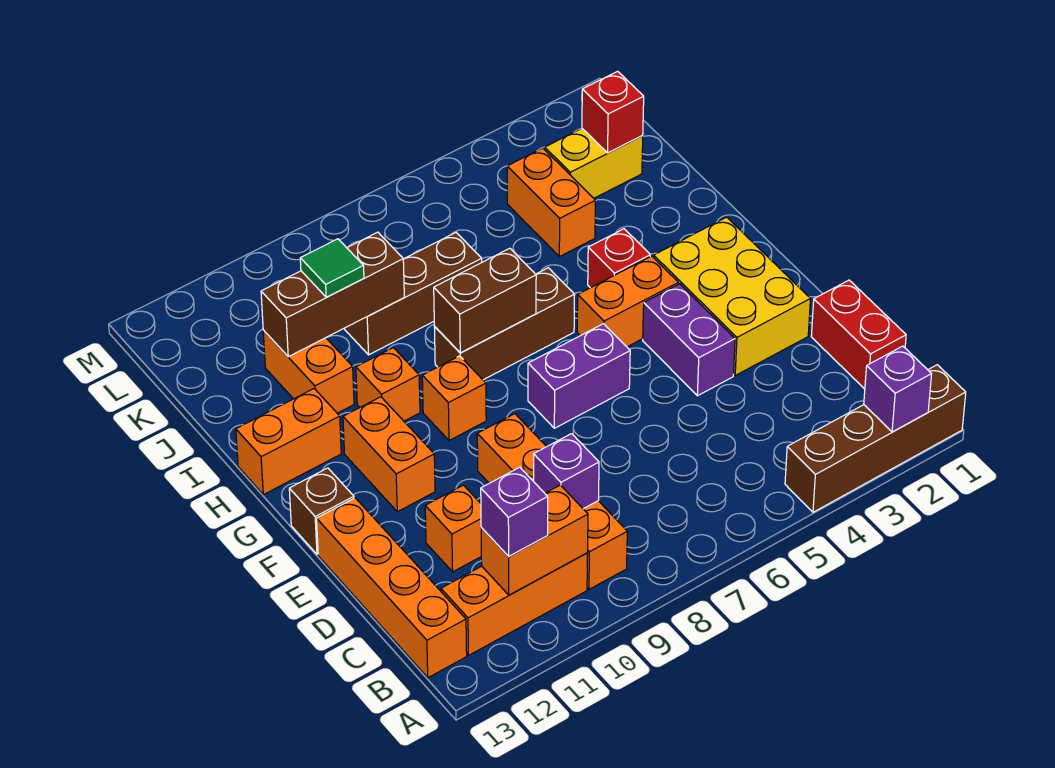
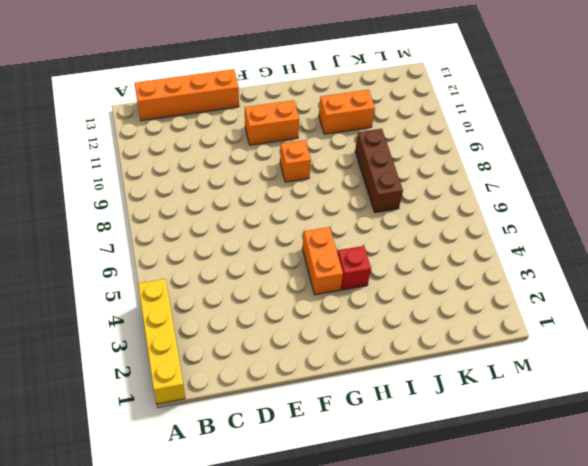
yellow brick A1:A4 level 1 -> brown brick A1:A4 level 1
none -> orange brick B9:E9 level 1
none -> orange brick B10:B12 level 1
none -> red brick C1:D1 level 1

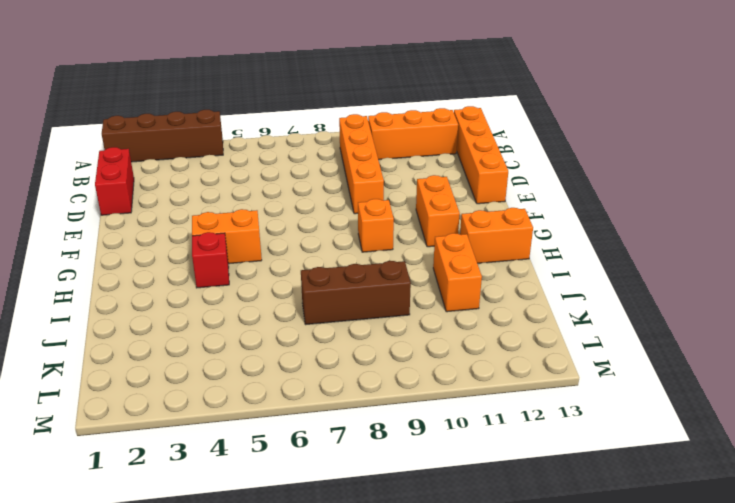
none -> orange brick D11 level 1
none -> yellow brick E2:G3 level 1
none -> purple brick E4:F4 level 1

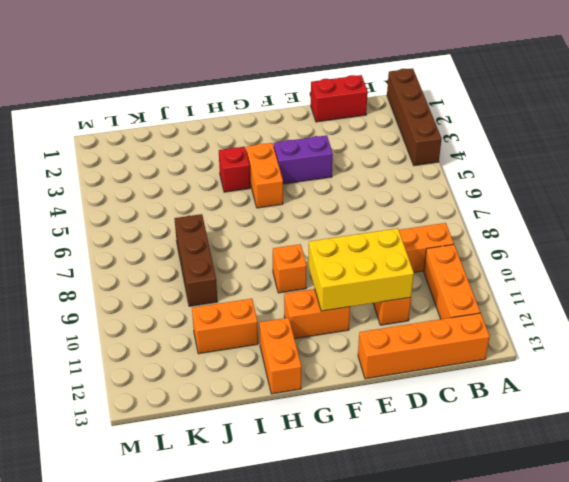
yellow brick D10:F11 level 2 -> yellow brick E2:G3 level 1
none -> purple brick F6:F7 level 1
none -> brown brick F13 level 1
none -> brown brick H6:H8 level 1

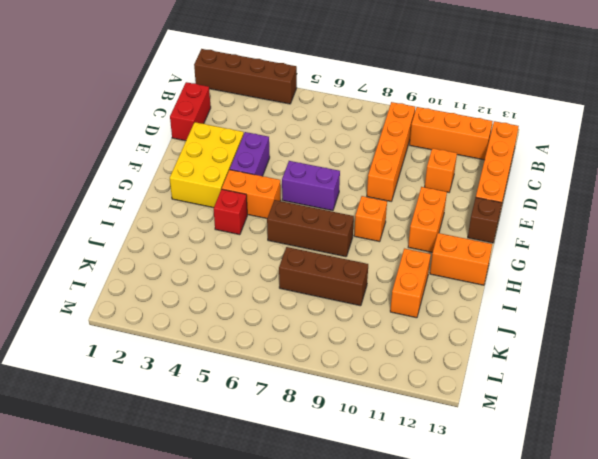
none -> orange brick H10 level 1
none -> orange brick J4:K4 level 1
none -> yellow brick K2:K3 level 1

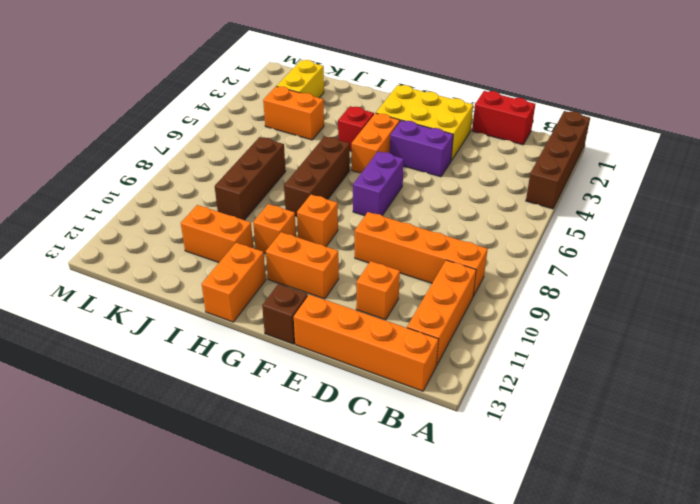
none -> purple brick A2 level 2
none -> orange brick B10:B11 level 2
none -> purple brick C9 level 2

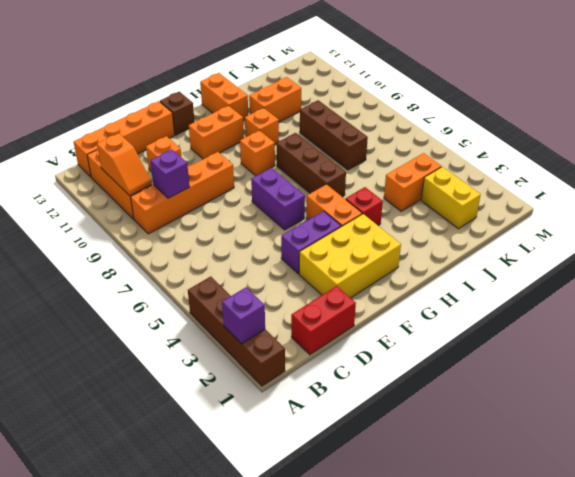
orange slope B10:B11 level 2 top 11 -> orange brick B10:B11 level 2
none -> brown brick H7:H8 level 2
none -> brown brick J9:J11 level 2
none -> red brick K2 level 2

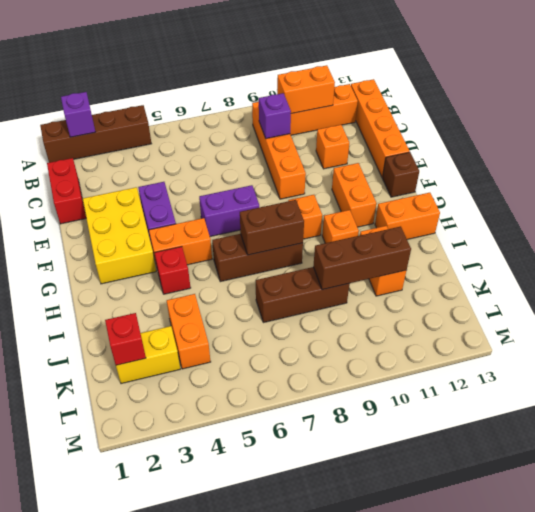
none -> purple brick B11 level 3
none -> green tile J10 level 3

